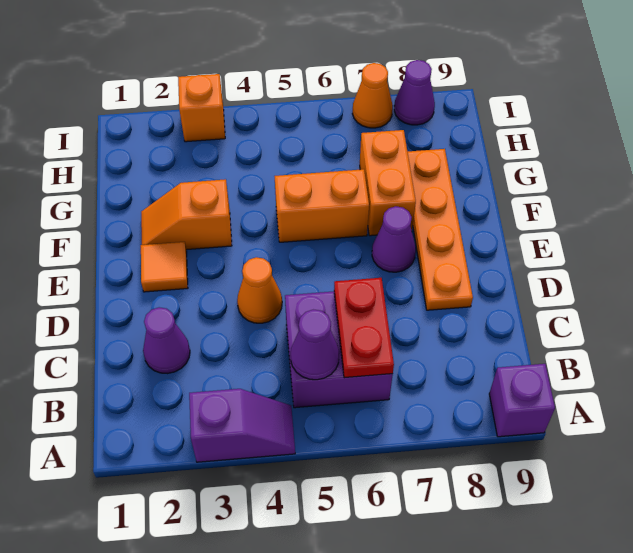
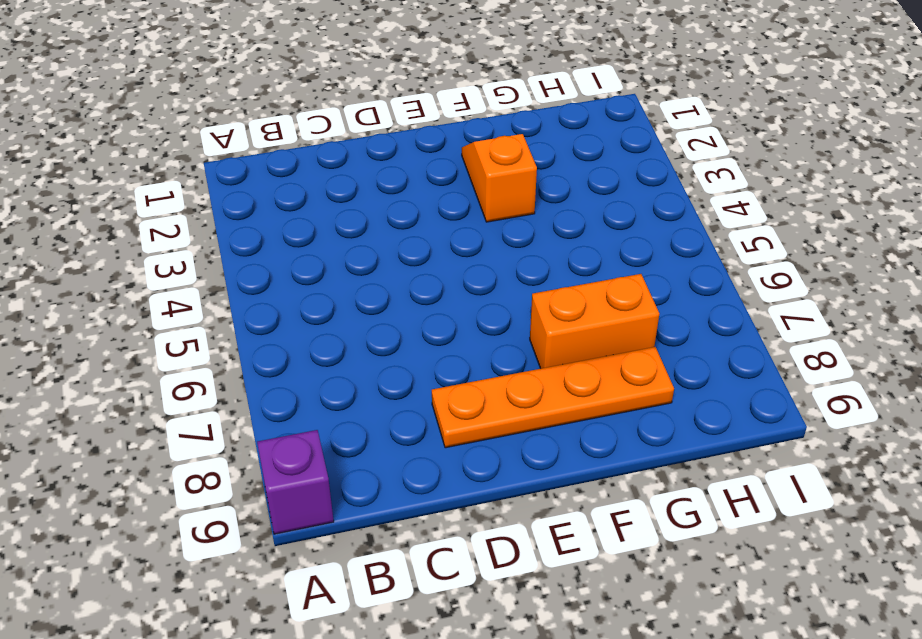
none -> purple slope A3:A4 level 1 top 3
none -> purple brick B5:C6 level 1
none -> purple cone C2 level 1

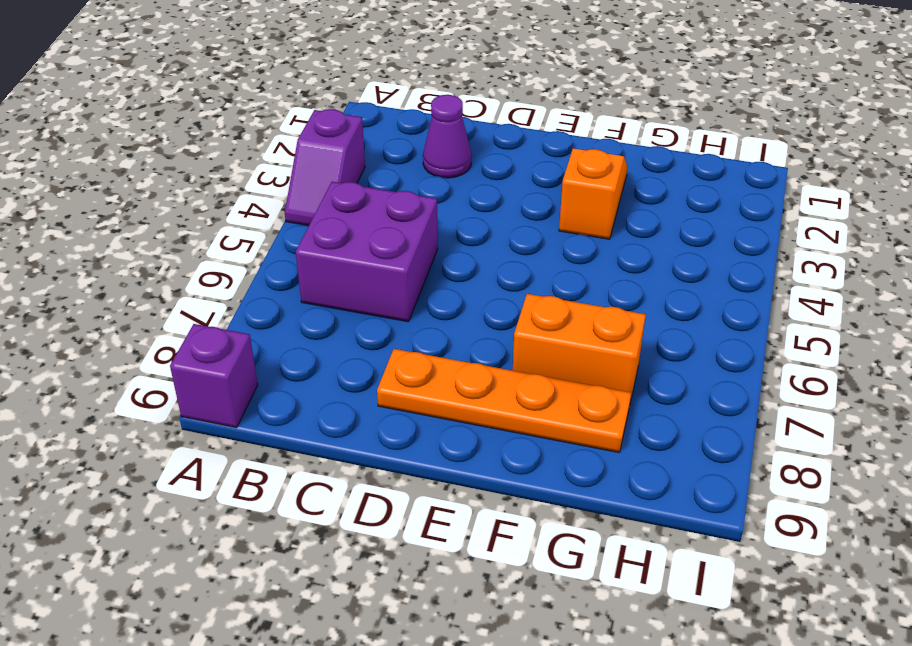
none -> orange cone D4 level 1
none -> orange tile E2 level 1
none -> purple cone E7 level 1

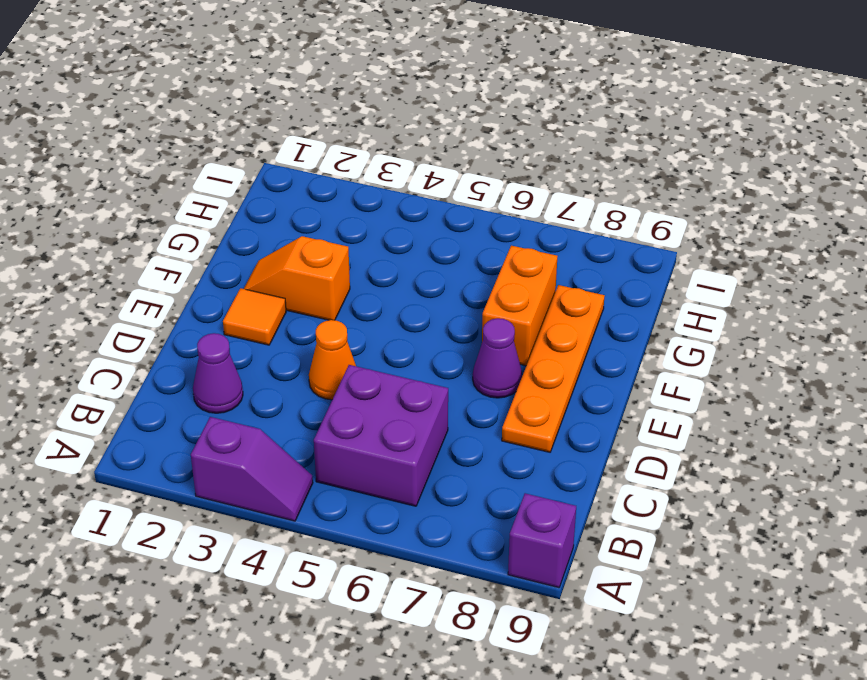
none -> orange brick F5:F6 level 1
none -> orange brick I3 level 1
none -> orange cone I7 level 1

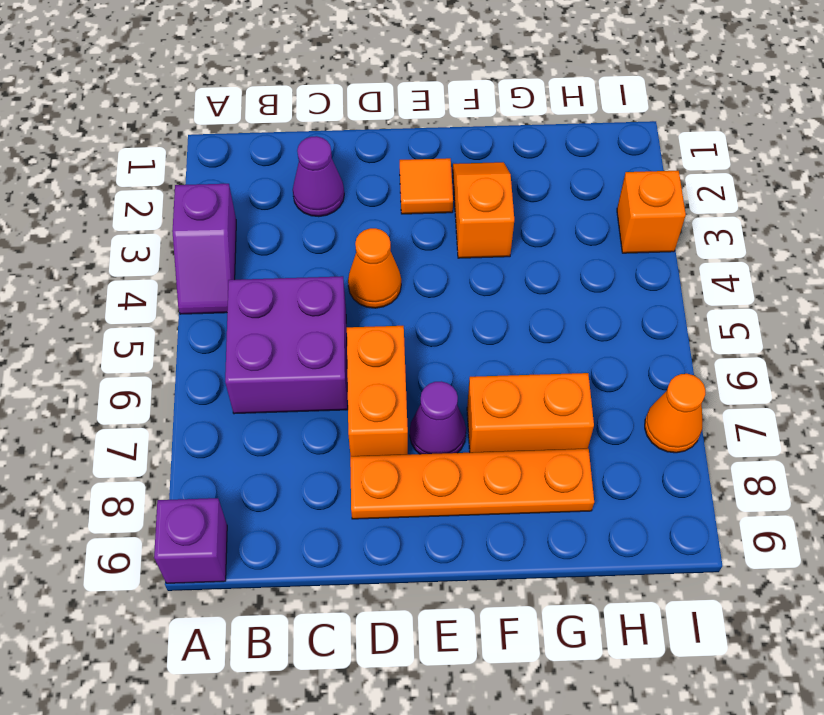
orange brick D6:D7 level 1 -> orange brick F5:F6 level 1
none -> purple cone I8 level 1
none -> purple cone B5 level 2
none -> red plate B6:C6 level 2

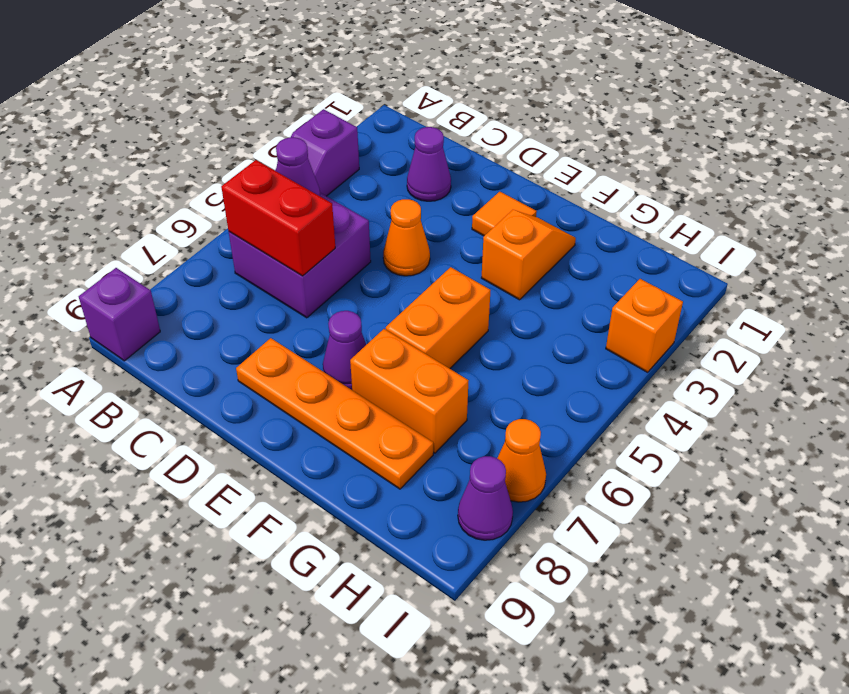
red brick B6:C6 level 2 -> red plate B6:C6 level 2

